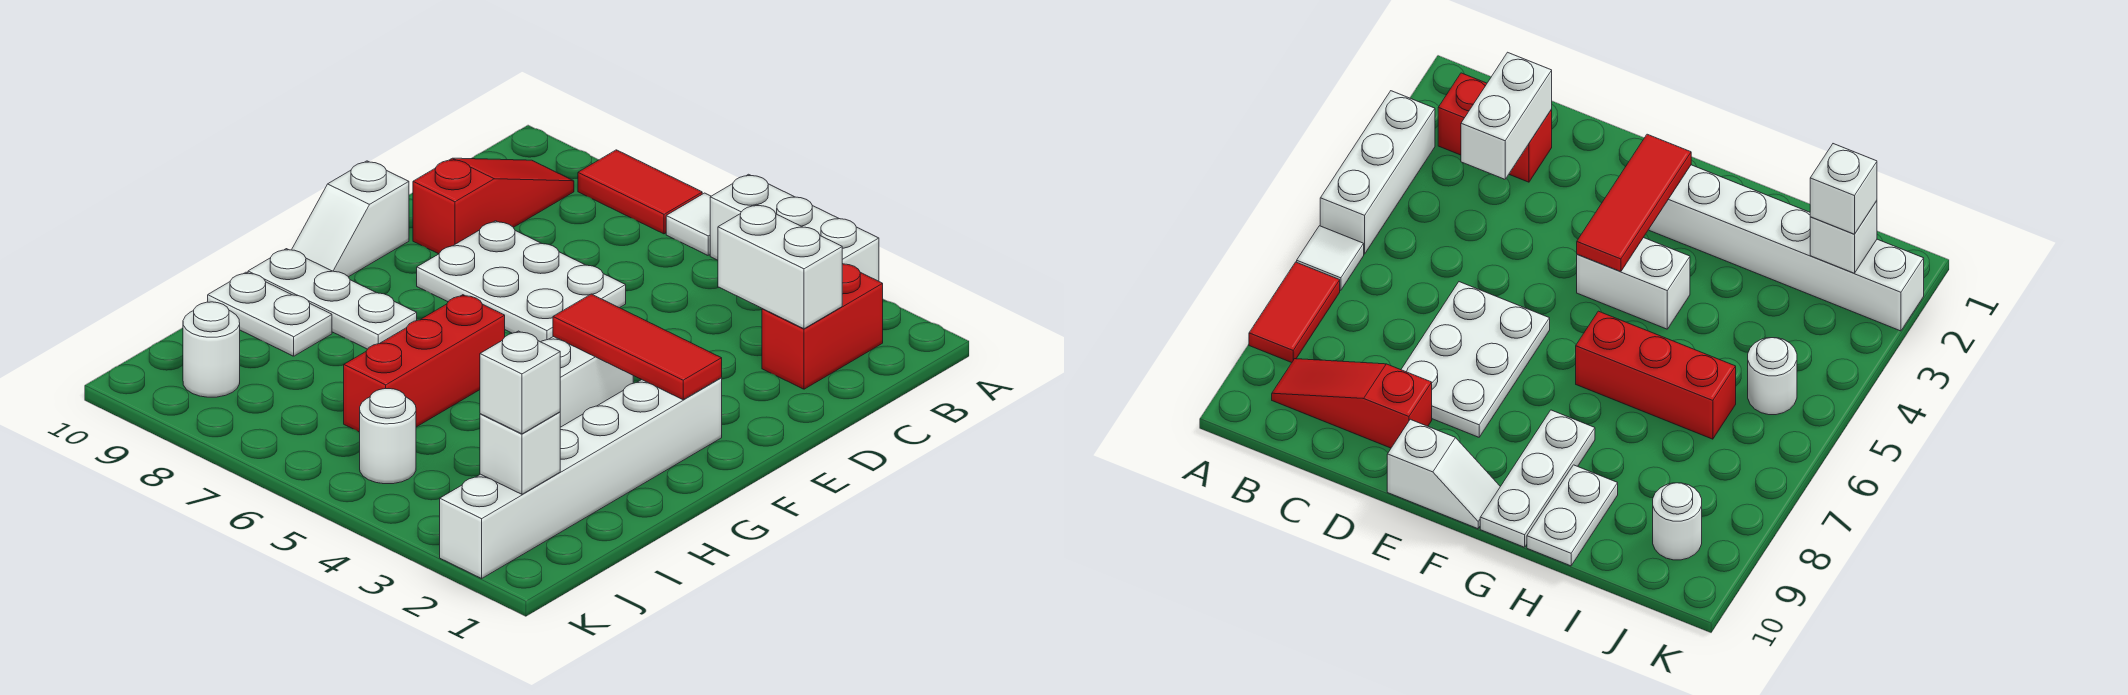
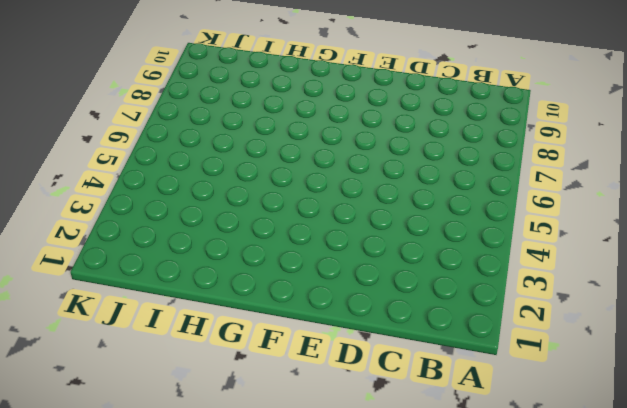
none -> white brick A3:A5 level 1
none -> white tile A6 level 1
none -> red tile A7:A8 level 1

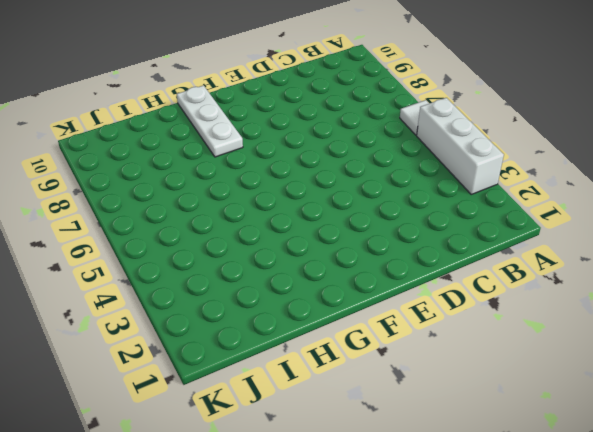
none -> red tile A7:A8 level 1
none -> red brick B2:C2 level 1
none -> red slope B9:D9 level 1 top D

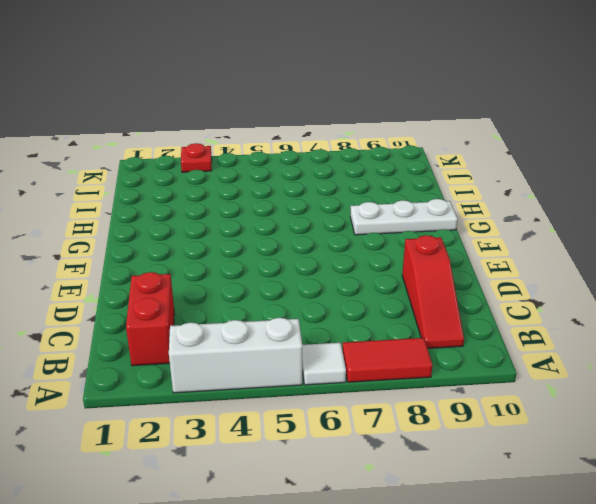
red plate K3 level 1 -> none
none -> white plate D6:E8 level 1
none -> white slope E10:F10 level 1 top E
none -> white brick F2:K2 level 1

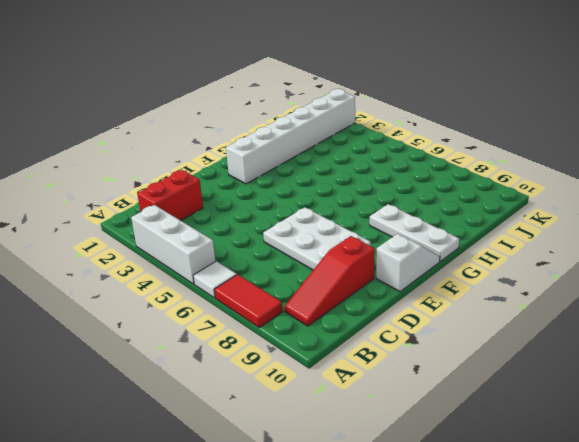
none -> white brick F4:G4 level 1
none -> red brick G6:I6 level 1
none -> white plate H9:H10 level 1

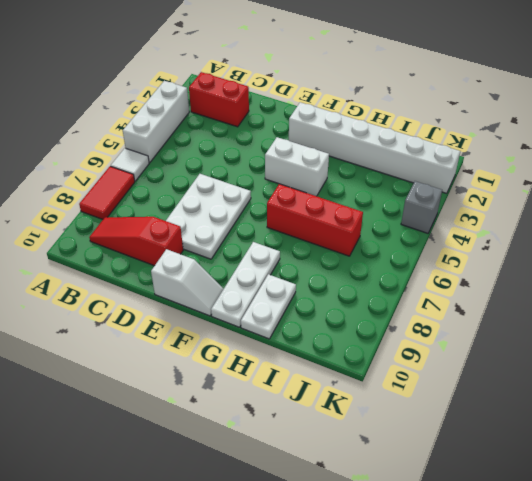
grey brick K4 level 1 -> none
none -> white round brick J5 level 1
none -> white round brick J9 level 1
none -> white brick C2:C3 level 2

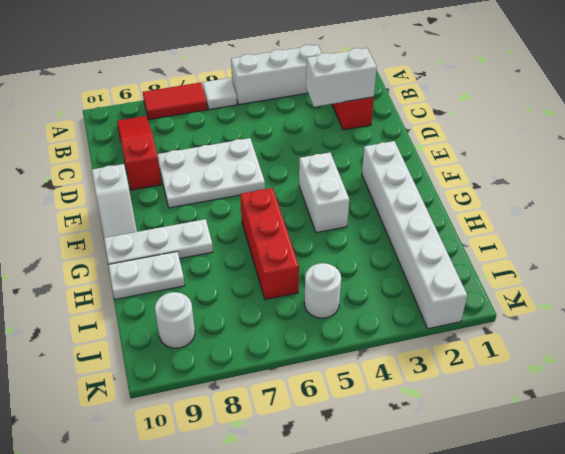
none -> red tile F2:F4 level 2
none -> white brick J2 level 2
none -> white brick J2 level 3

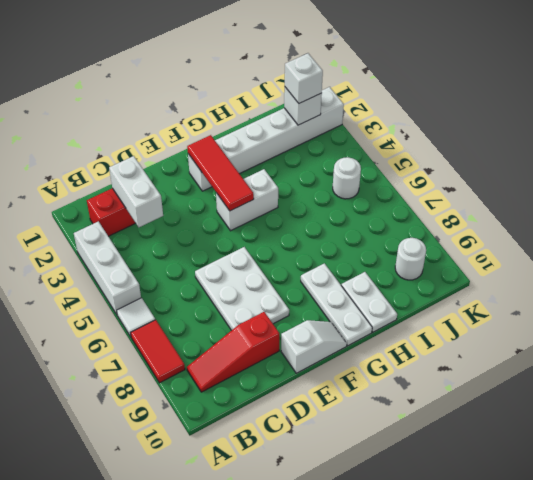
none -> red brick G6:I6 level 1

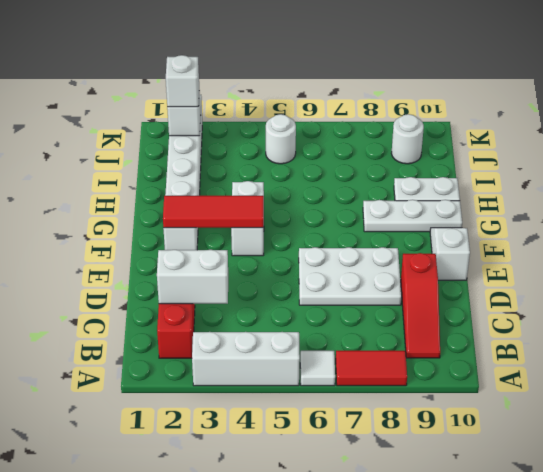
none -> red brick G6:I6 level 1

